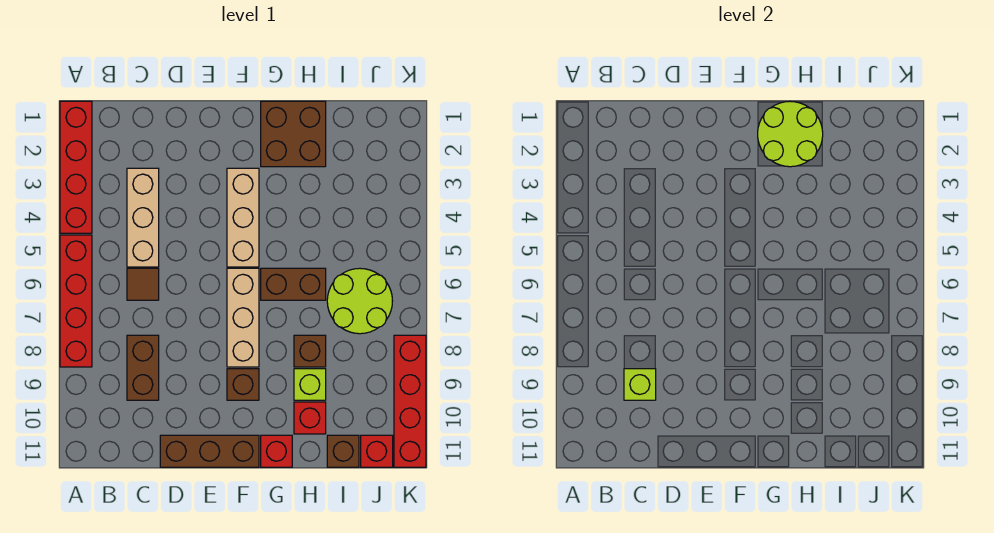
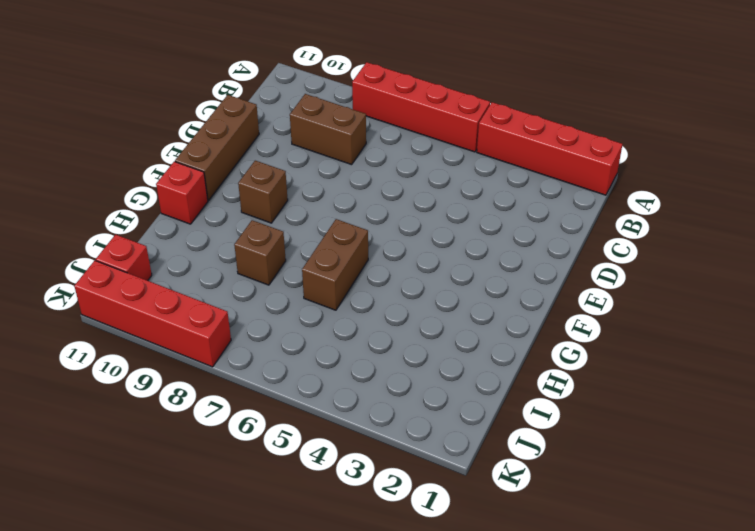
none -> tan brick C3:C5 level 1
none -> brown tile C6 level 1
none -> tan brick F3:F5 level 1

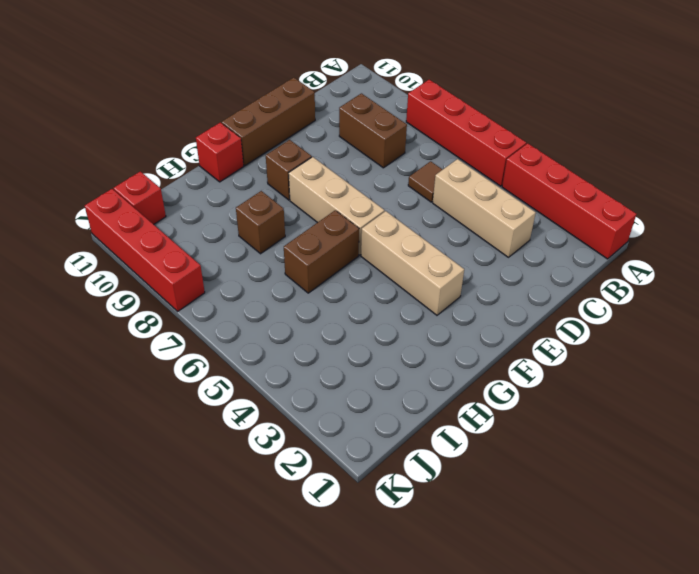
none -> brown brick G1:H2 level 1
none -> lime brick H9 level 1
none -> red brick H10 level 1

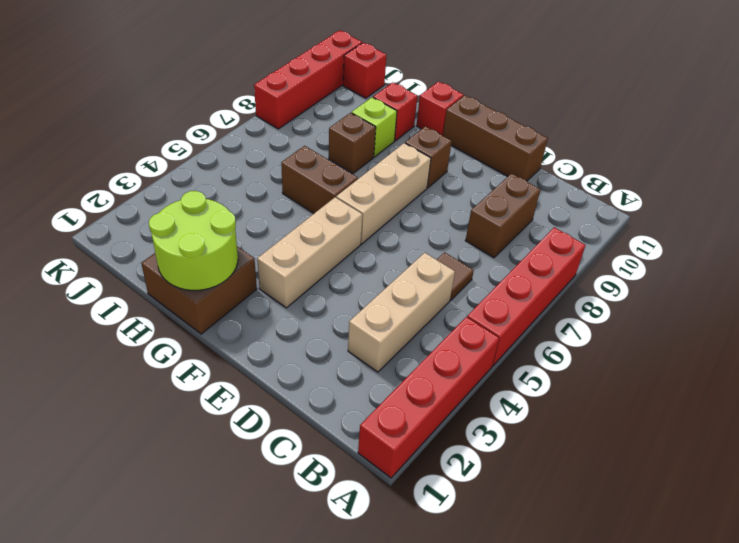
none -> lime round brick I6:J7 level 1
none -> brown brick I11 level 1
none -> lime brick C9 level 2

